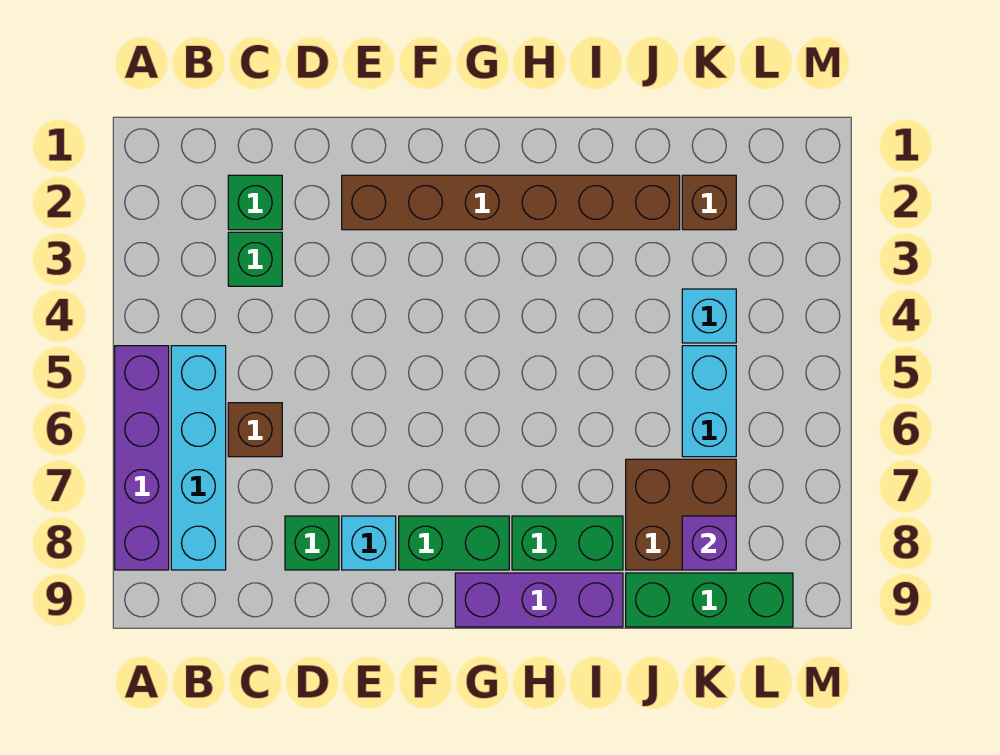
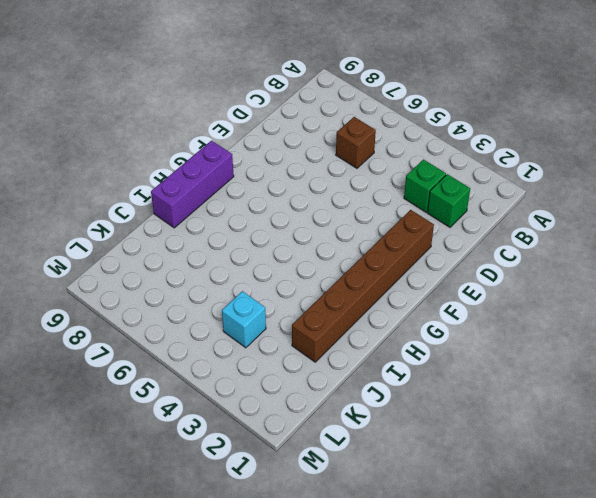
none -> purple brick A5:A8 level 1
none -> cyan brick B5:B8 level 1
none -> green brick D8 level 1

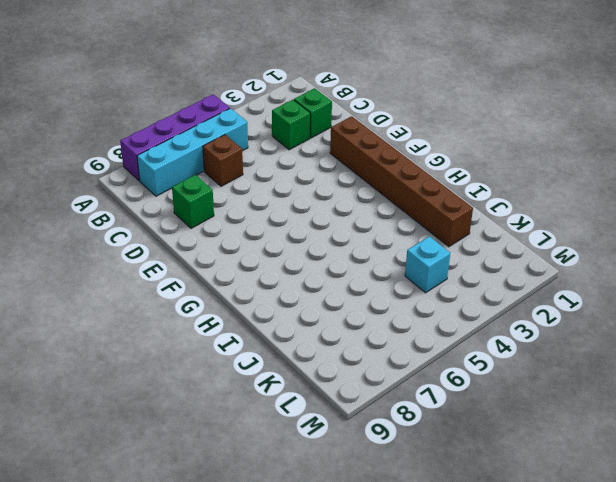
none -> cyan brick E8 level 1
none -> green brick F8:G8 level 1
none -> purple brick G9:I9 level 1

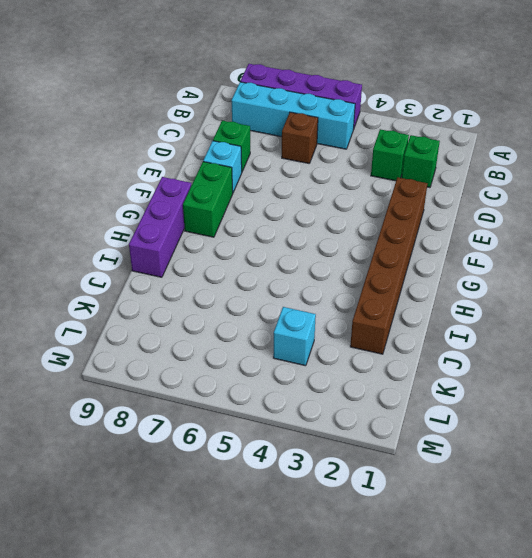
none -> green brick H8:I8 level 1
none -> brown brick J7:K8 level 1
none -> green brick J9:L9 level 1

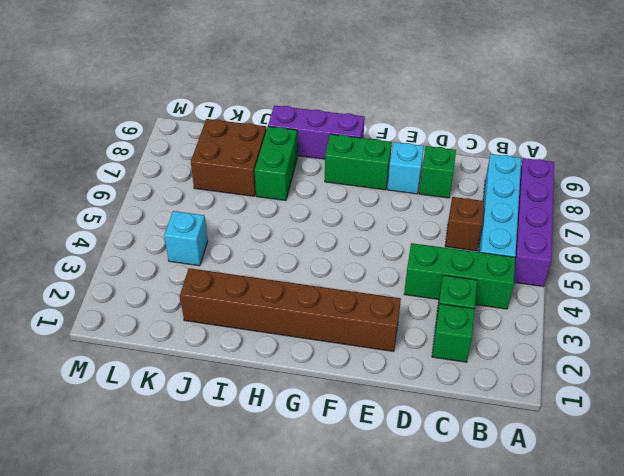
green brick B4:D4 level 1 -> green brick J9:L9 level 1
green brick I7:I8 level 1 -> green brick H8:I8 level 1
none -> brown brick K2 level 1
none -> cyan brick K5:K6 level 1
none -> purple brick K8 level 2

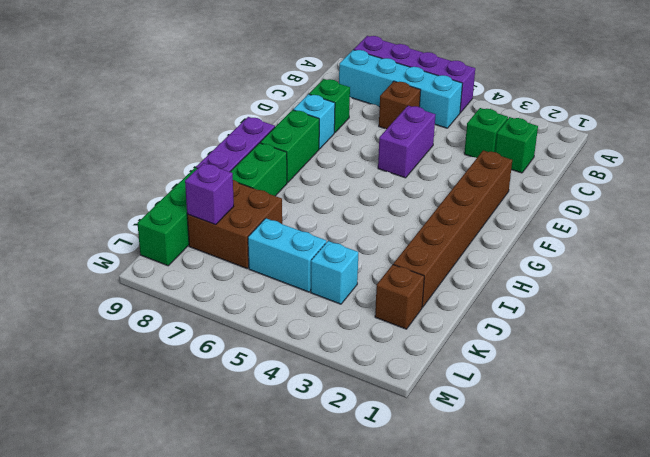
purple brick D5:E5 level 1 -> none

